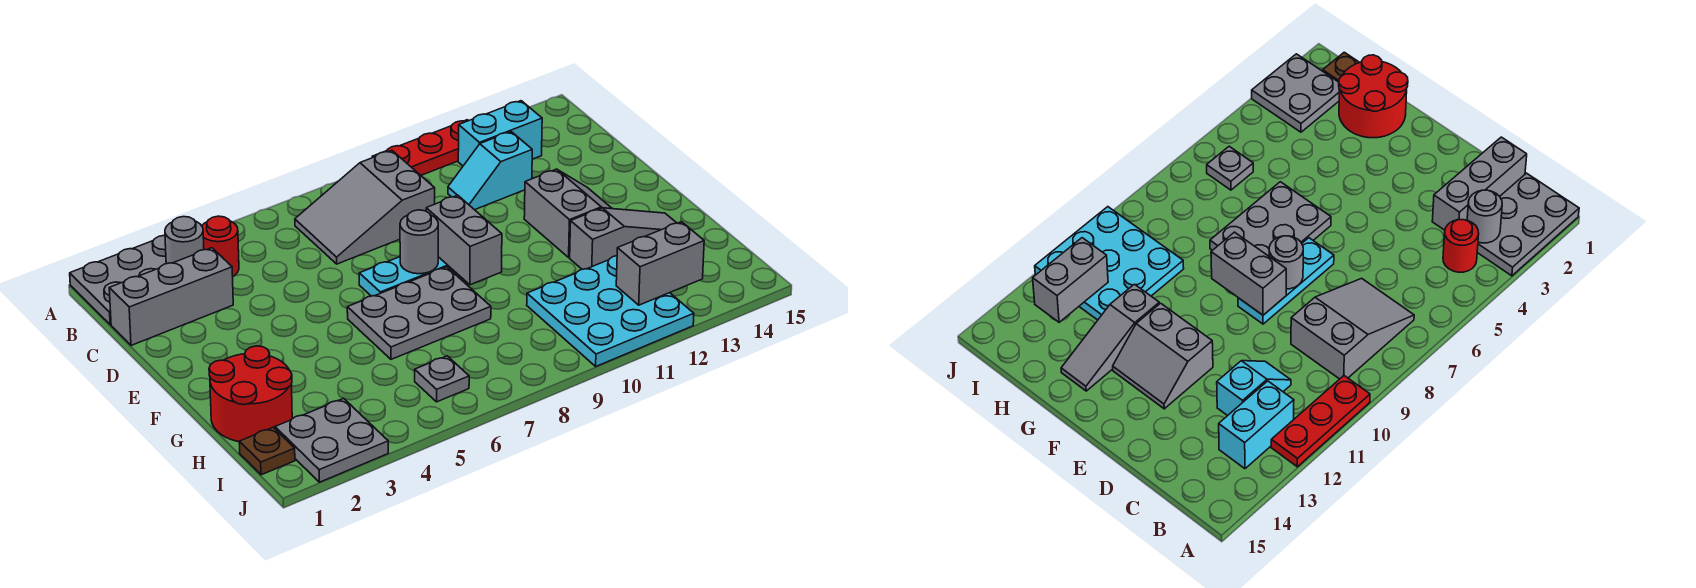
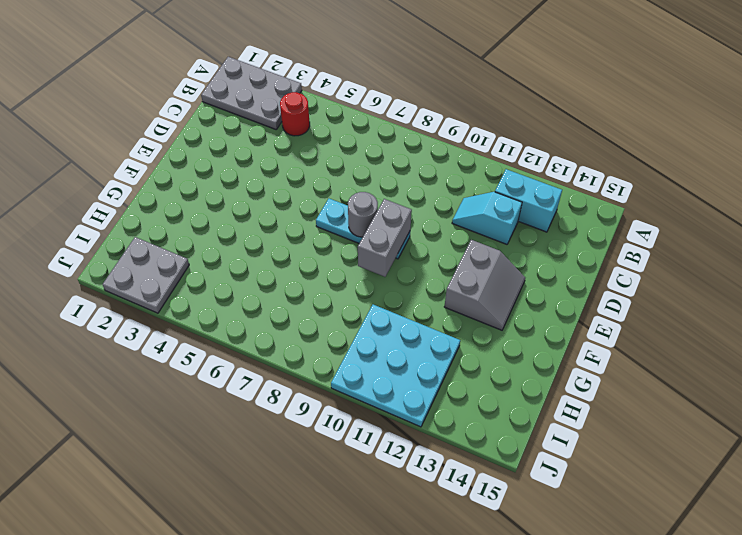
none -> red plate A10:A12 level 1
none -> grey slope B7:C9 level 1 top 9
none -> grey brick C1:C3 level 1

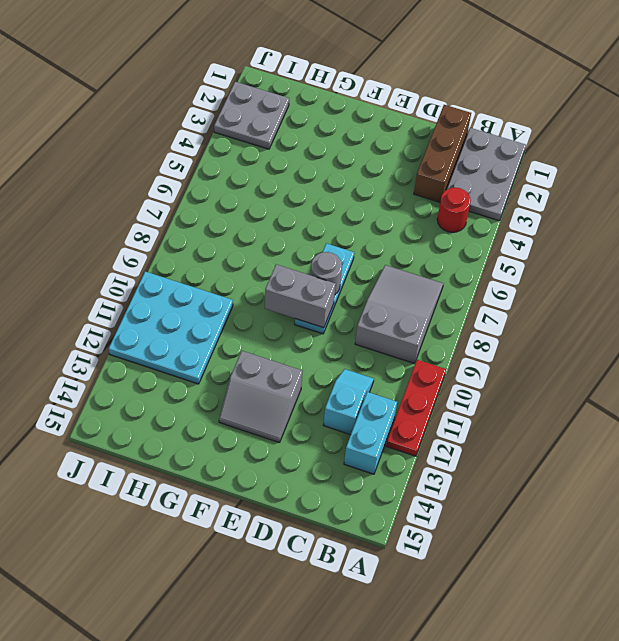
brown brick C1:C3 level 1 -> grey brick C1:C3 level 1
none -> grey plate F6:G8 level 1
none -> red round brick G1:H2 level 1
none -> grey slope G12:G14 level 1 top 12

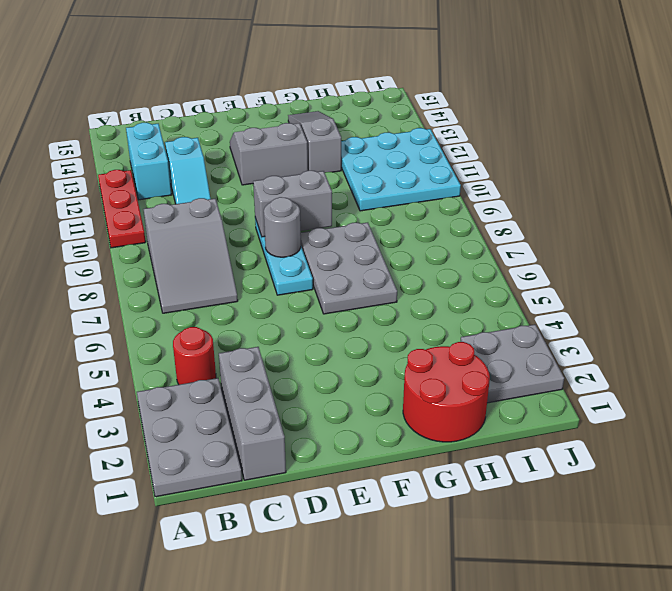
none -> brown plate I1 level 1
none -> grey plate I6 level 1
none -> grey round brick B3 level 2

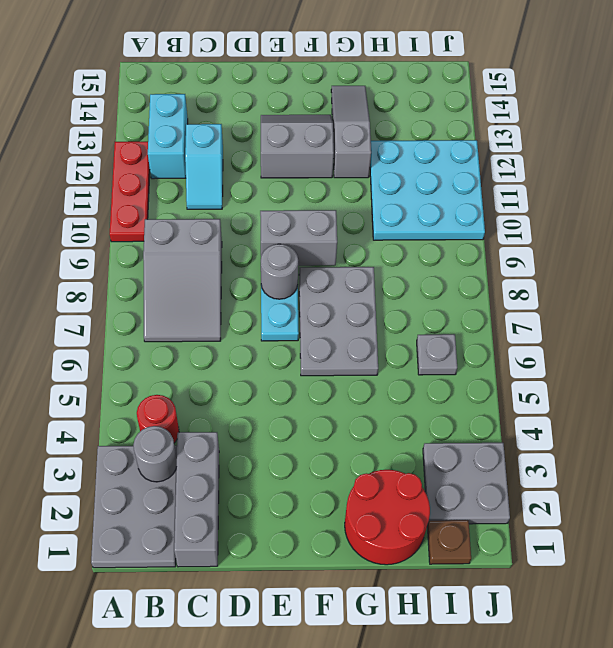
none -> grey brick I12:I13 level 2

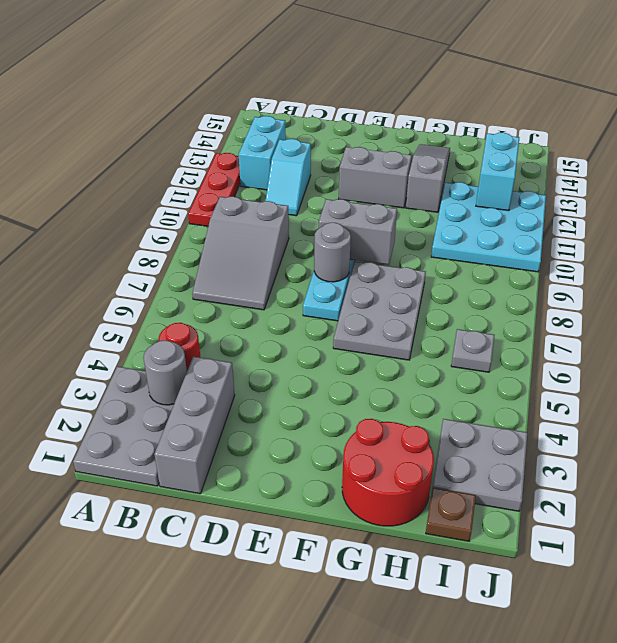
cyan brick I12:I13 level 2 -> grey brick I12:I13 level 2

